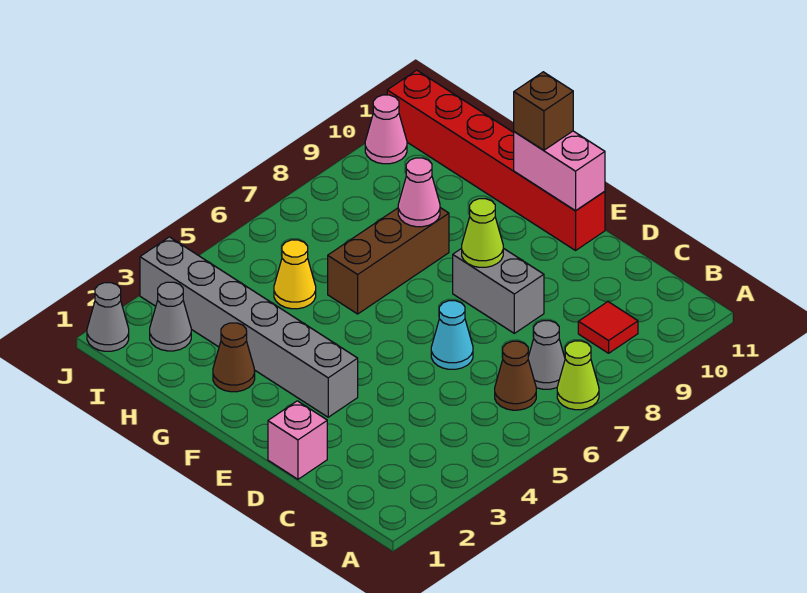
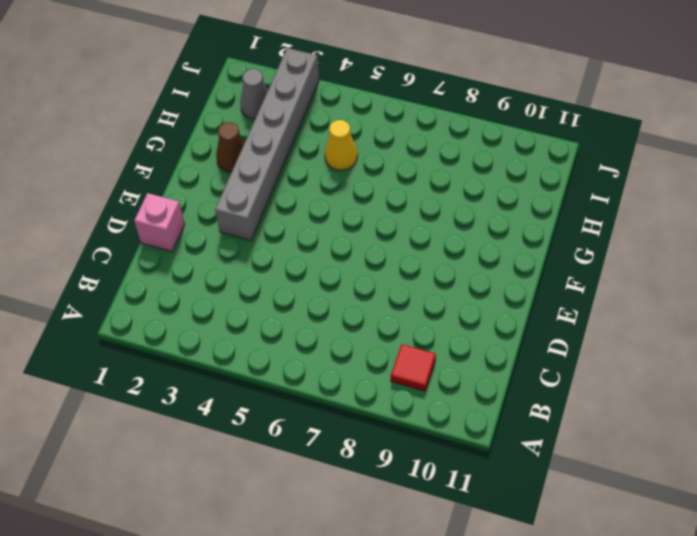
none -> lime cone A7 level 1
none -> brown cone B6 level 1
none -> grey cone B7 level 1

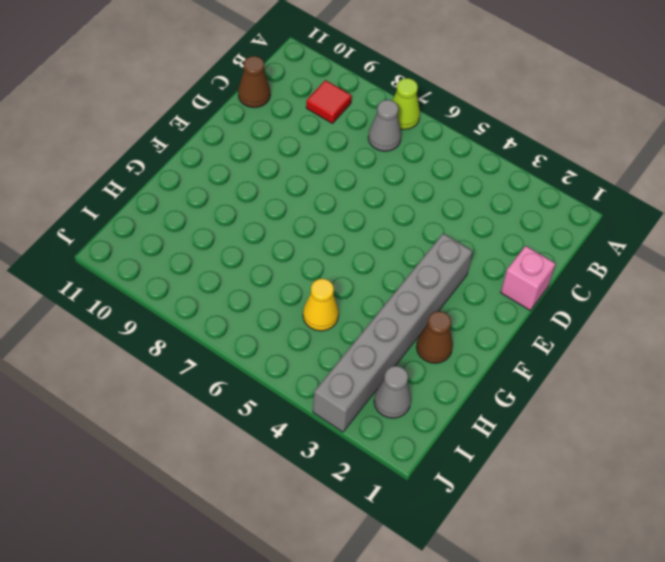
brown cone C11 level 1 -> brown cone B6 level 1
none -> cyan cone D6 level 1
none -> grey brick D8:E8 level 1
none -> red brick E11:J11 level 1

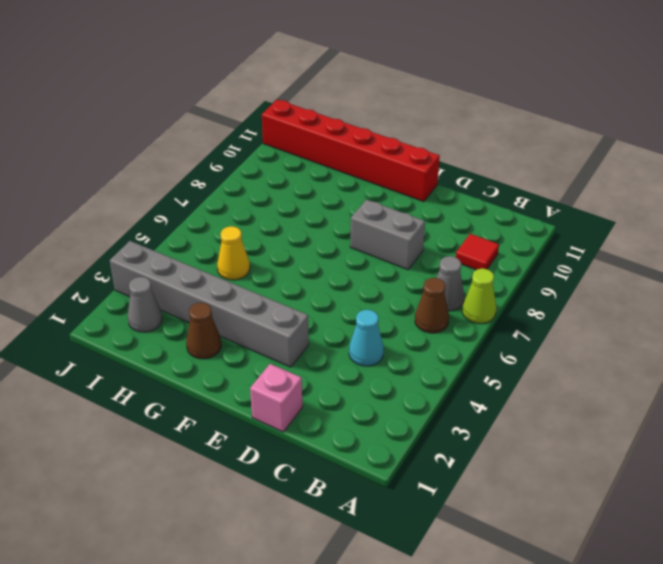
cyan cone C4 level 1 -> cyan cone D6 level 1
none -> brown brick G6:G8 level 1
none -> grey cone J1 level 1
none -> pink cone J10 level 1

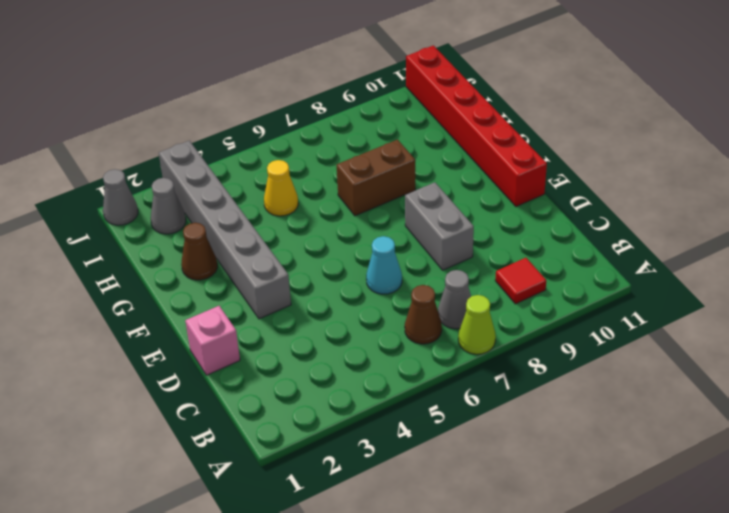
brown brick G7:G8 level 1 -> brown brick G6:G8 level 1
none -> pink cone J10 level 1
none -> lime cone E8 level 2
none -> pink brick E11:F11 level 2

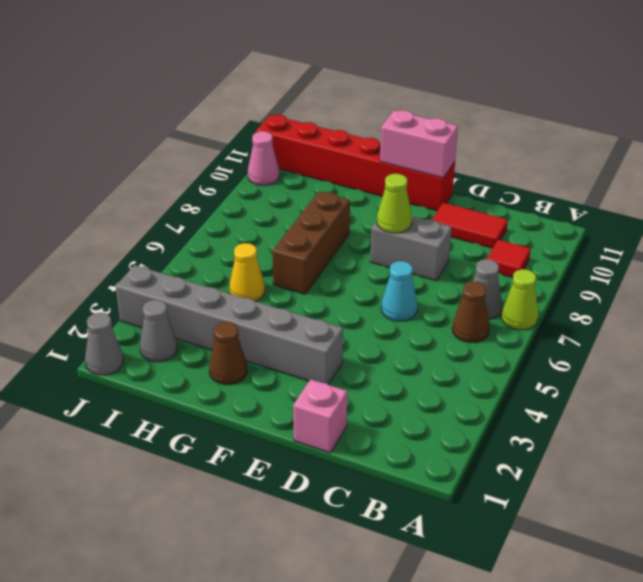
red tile C10:D10 level 1 -> none
none -> pink cone G8 level 2
none -> brown brick F11 level 3

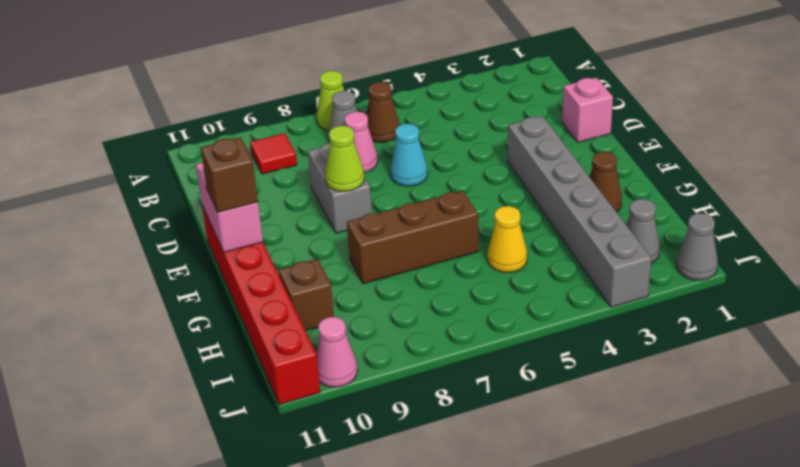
pink cone C7 level 1 -> pink cone G8 level 2
brown brick H10 level 1 -> none

